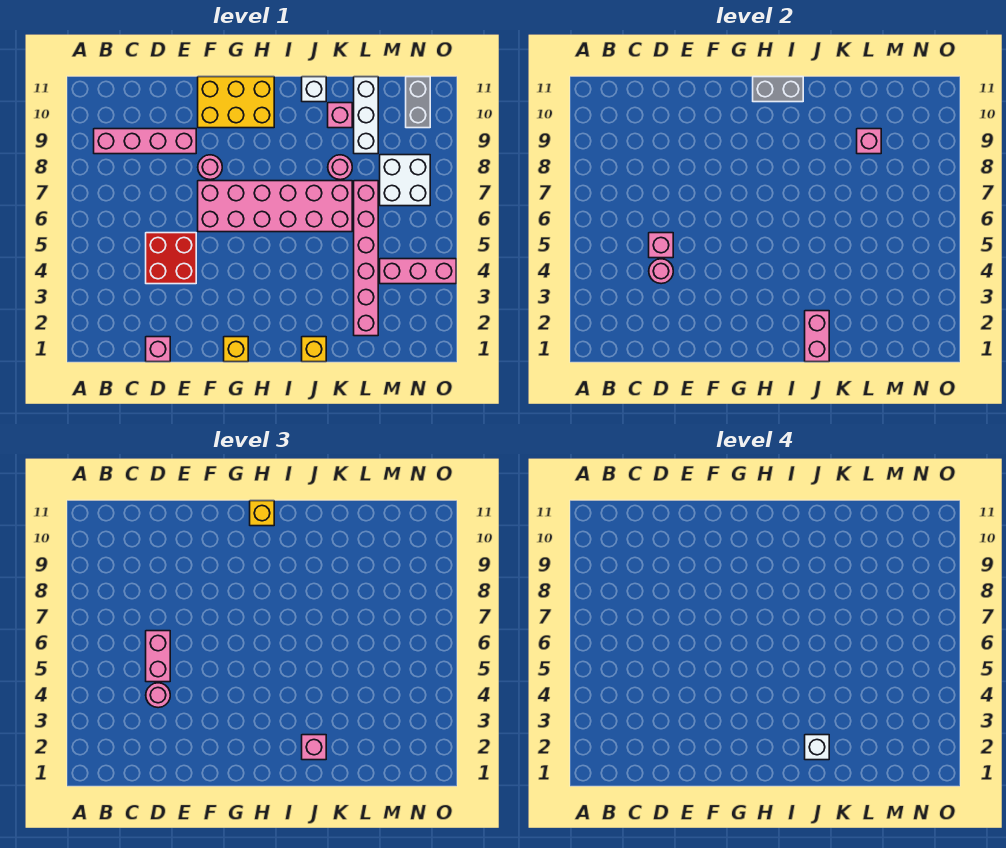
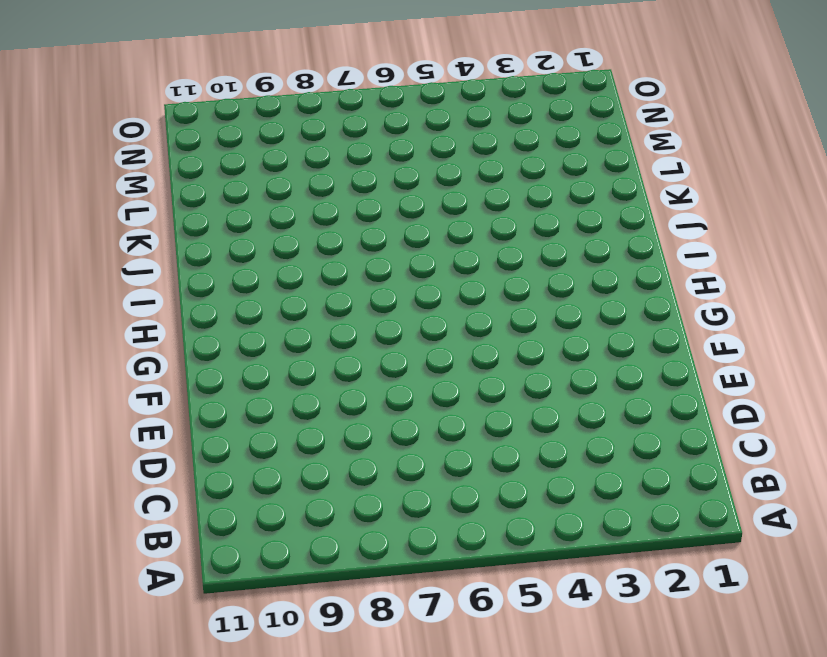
none -> pink brick B9:E9 level 1
none -> pink brick D1 level 1
none -> red brick D4:E5 level 1

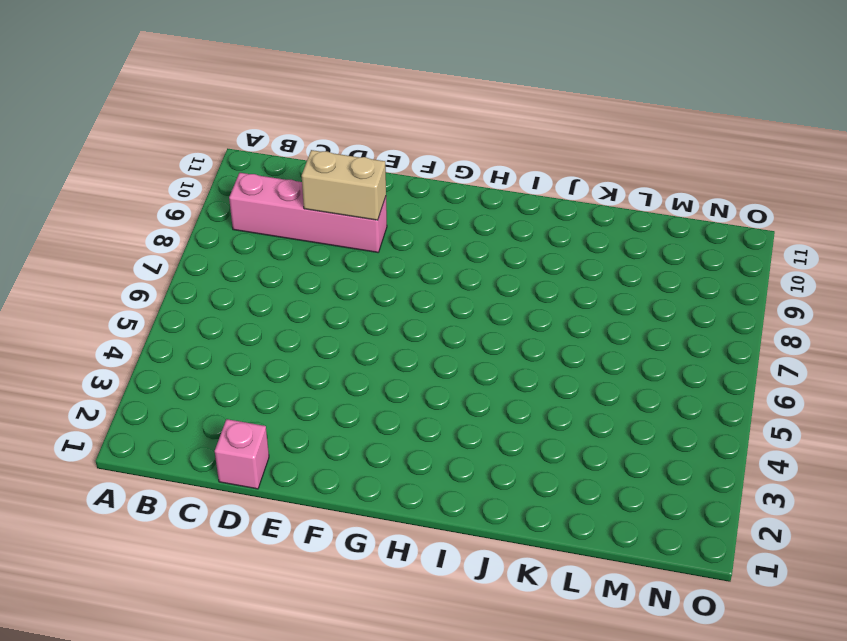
tan brick D9:E9 level 2 -> none
none -> red brick D4:E5 level 1
none -> pink brick F6:K7 level 1
none -> pink round brick F8 level 1

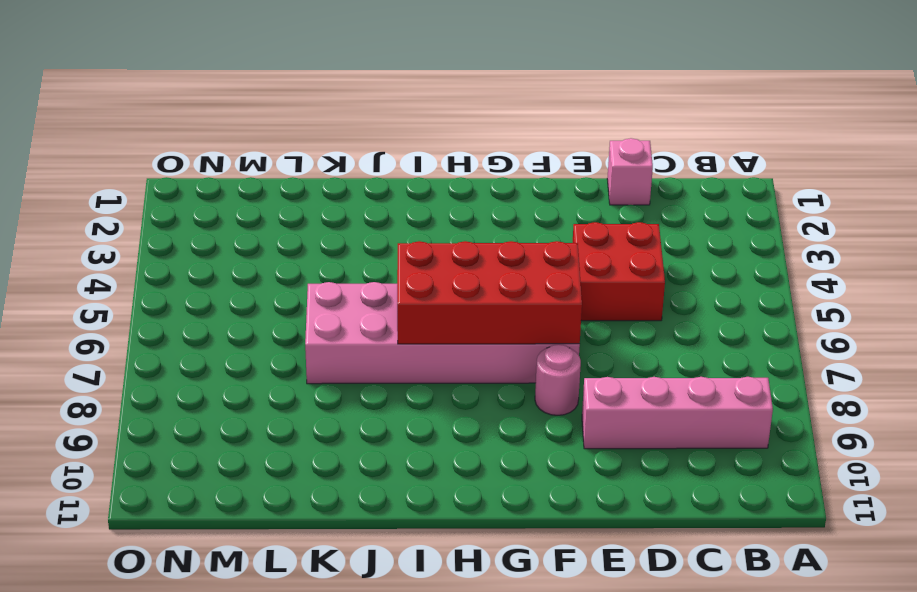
red brick F6:I7 level 2 -> none
none -> yellow brick F10:H11 level 1
none -> yellow brick G1 level 1
none -> yellow brick J1 level 1

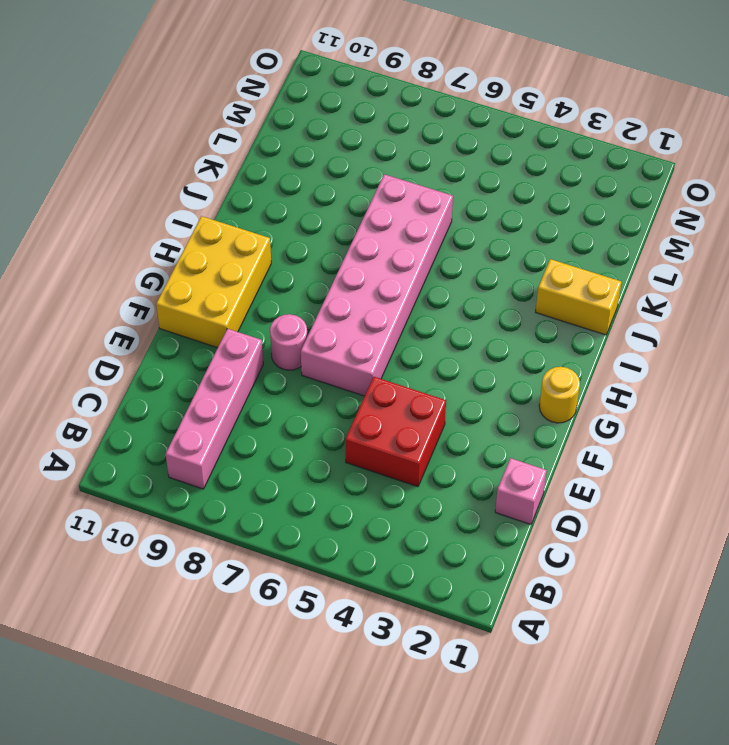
yellow round brick G1 level 1 -> yellow brick G1 level 1
yellow brick J1:J2 level 1 -> yellow brick J1 level 1
none -> white brick J11 level 1
none -> pink round brick K8 level 1
none -> pink brick K10 level 1

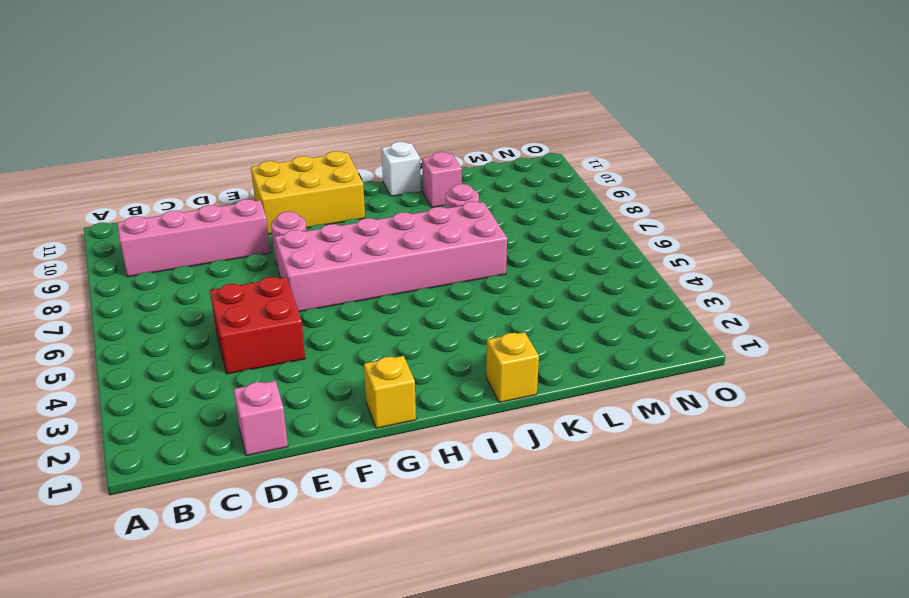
none -> pink brick L2:L7 level 1
none -> white brick L9:L11 level 1
none -> pink brick M4:O4 level 1

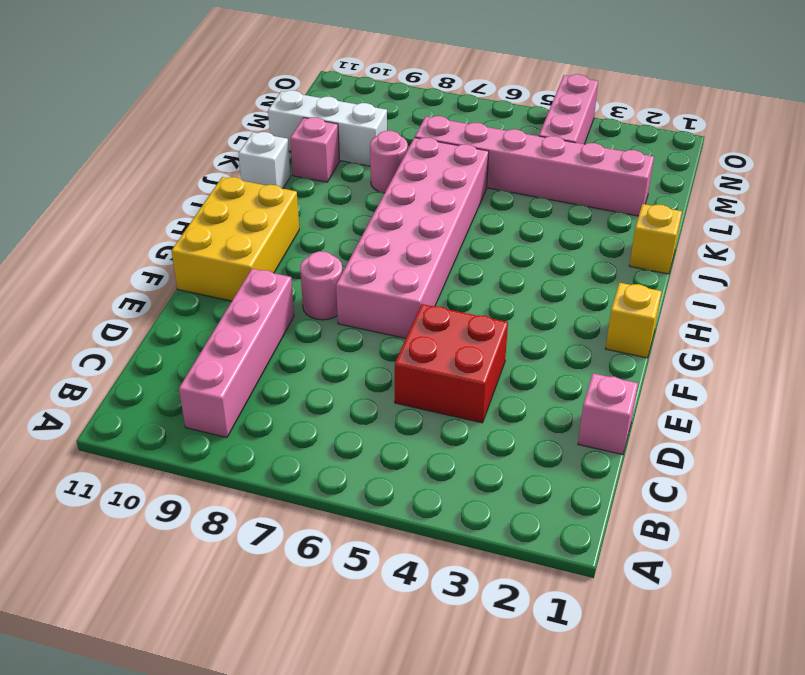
none -> white brick M7:N8 level 1
none -> grey brick N10:N11 level 1
none -> pink round brick D4 level 2

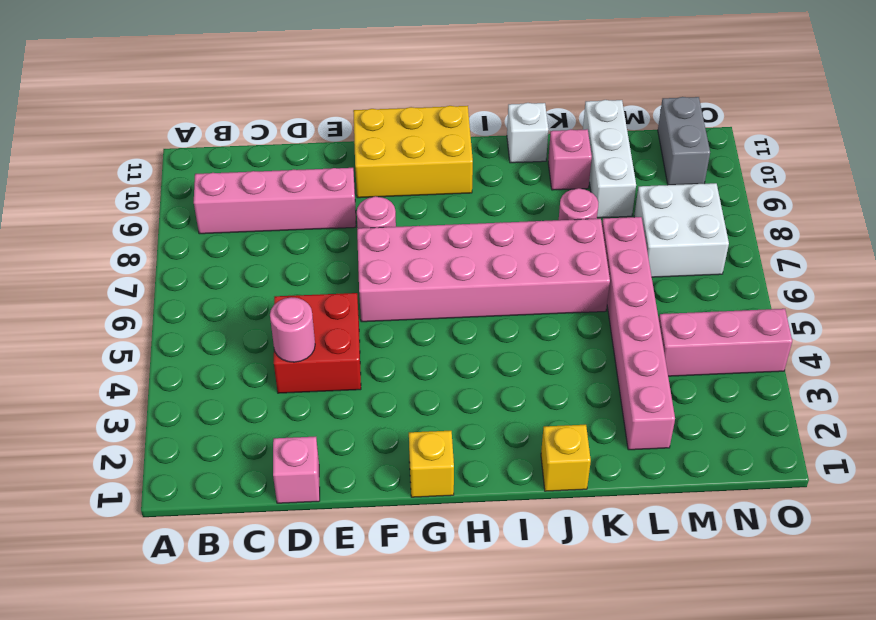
none -> pink brick D5 level 2
none -> grey brick H11:I11 level 2
none -> pink brick J1:J2 level 2

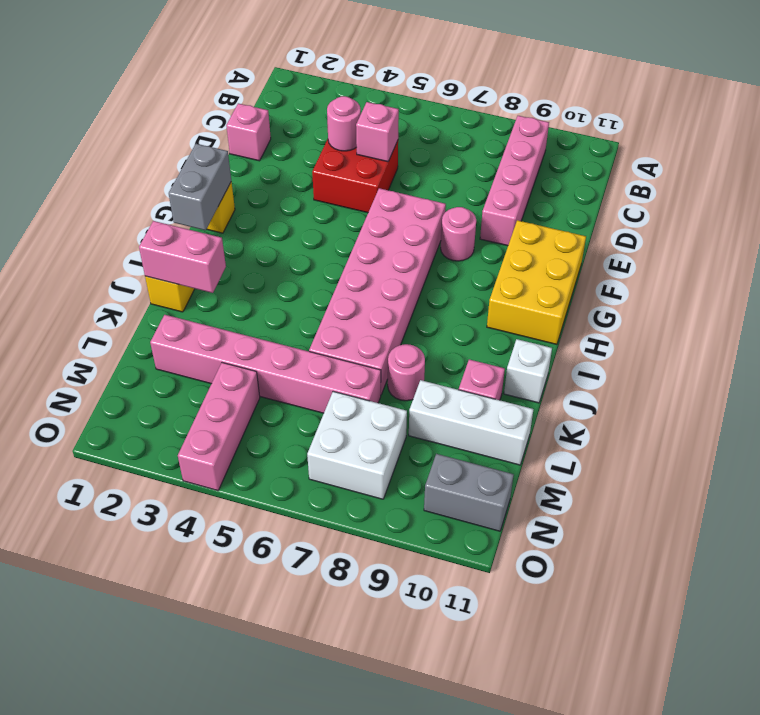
grey brick G1:H1 level 2 -> grey brick H11:I11 level 2
none -> pink brick L9 level 2
none -> pink round brick D4 level 3
none -> pink brick D5:D6 level 3

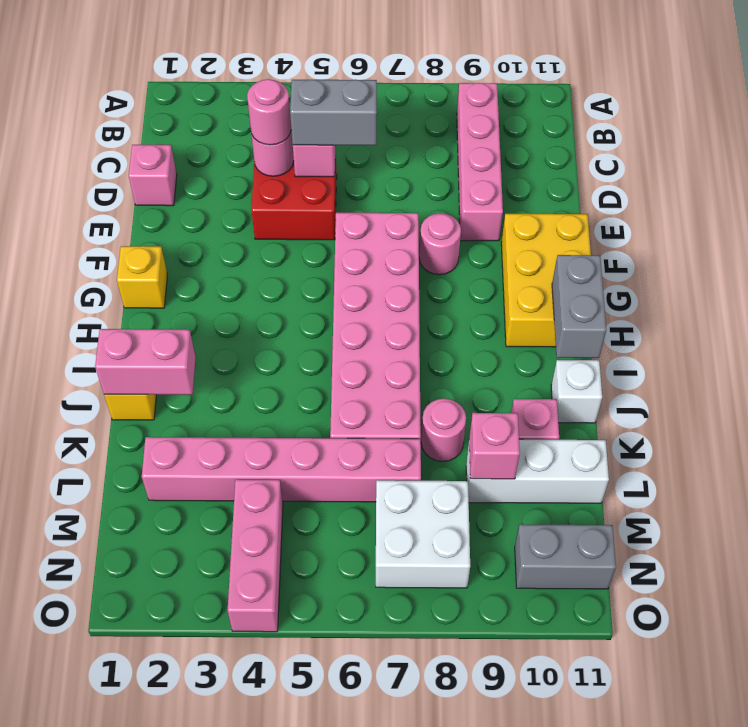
grey brick D5:D6 level 3 -> pink brick D5:D6 level 3
none -> yellow brick H11 level 3
none -> pink brick J2 level 3
none -> white brick J2 level 4

